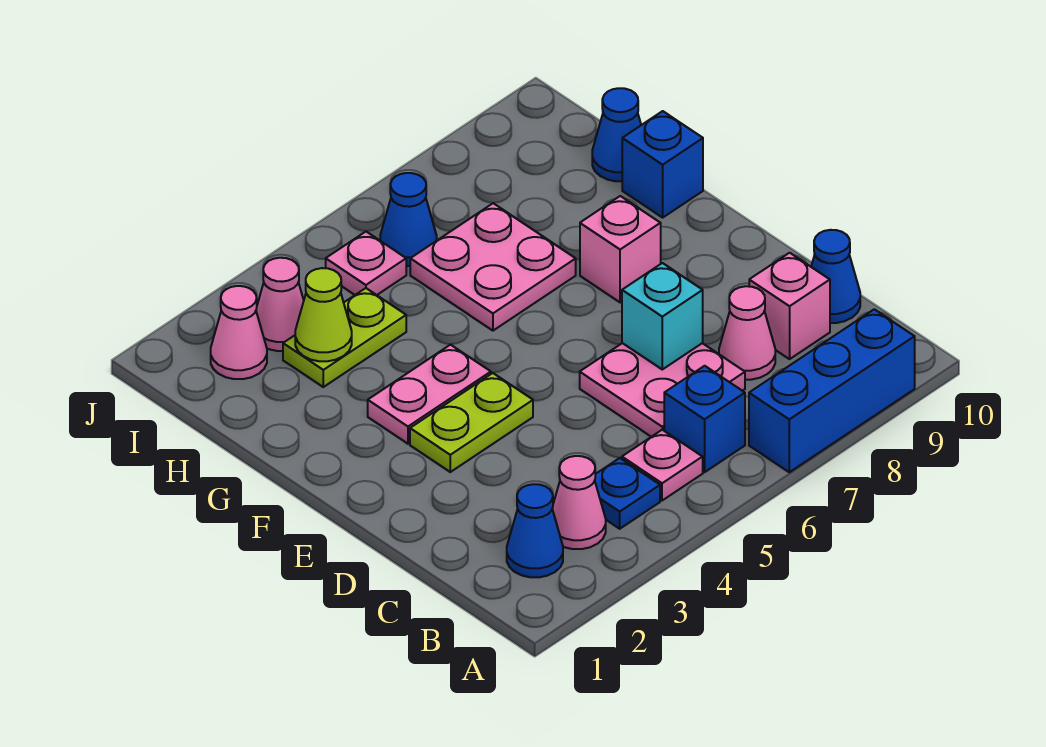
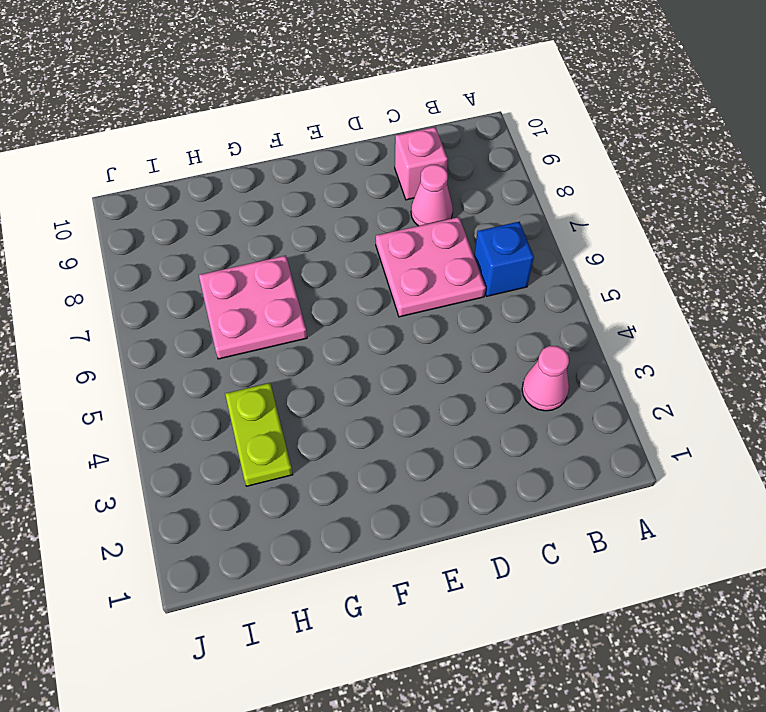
none -> blue brick A7:A9 level 1
none -> blue cone B2 level 1
none -> blue plate B4 level 1

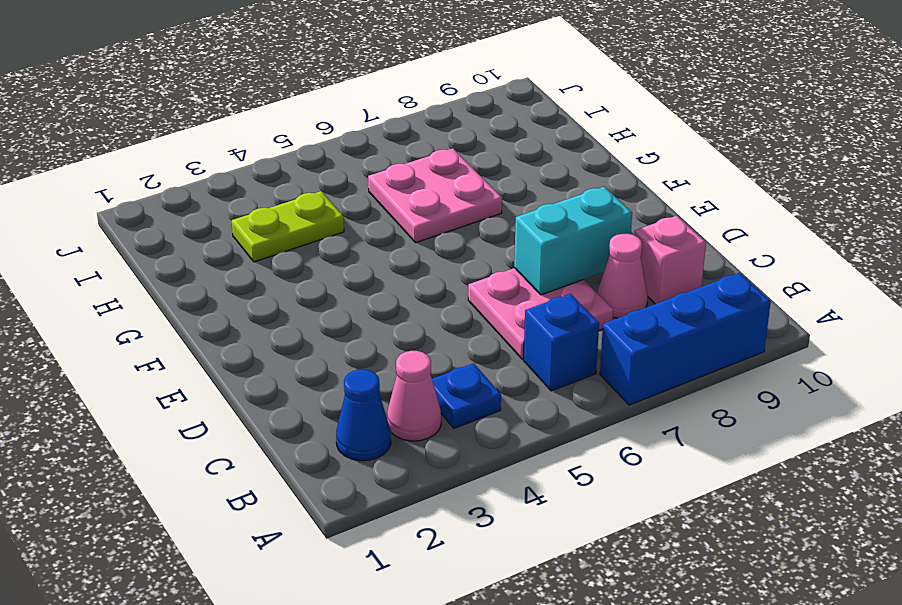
cyan brick D7:D8 level 2 -> cyan brick D7 level 2
none -> pink plate B5 level 1
none -> blue cone C10 level 1
none -> lime plate E3:E4 level 1

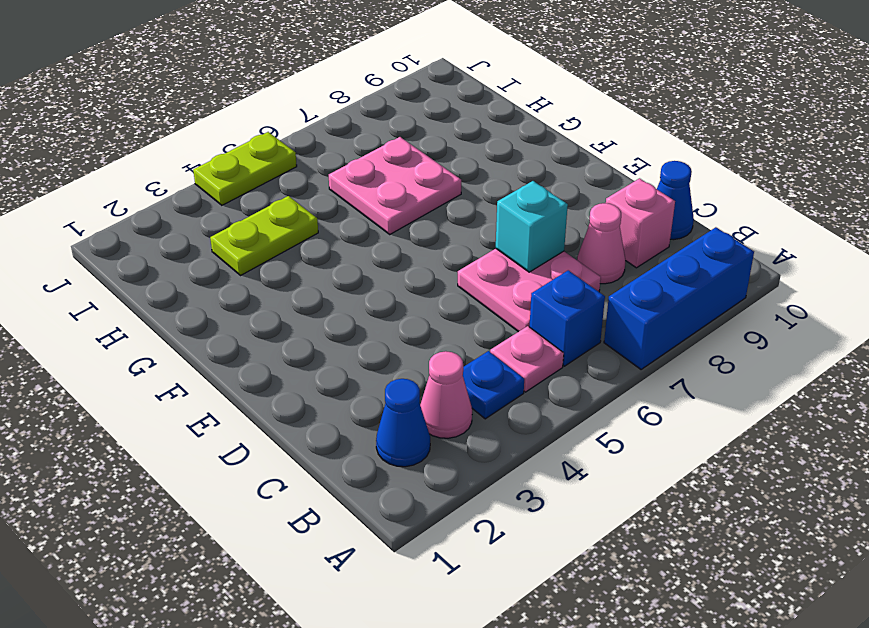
lime plate J4:J5 level 1 -> lime plate E3:E4 level 1
none -> pink plate F3:F4 level 1
none -> pink brick F8 level 1
none -> blue brick G10 level 1

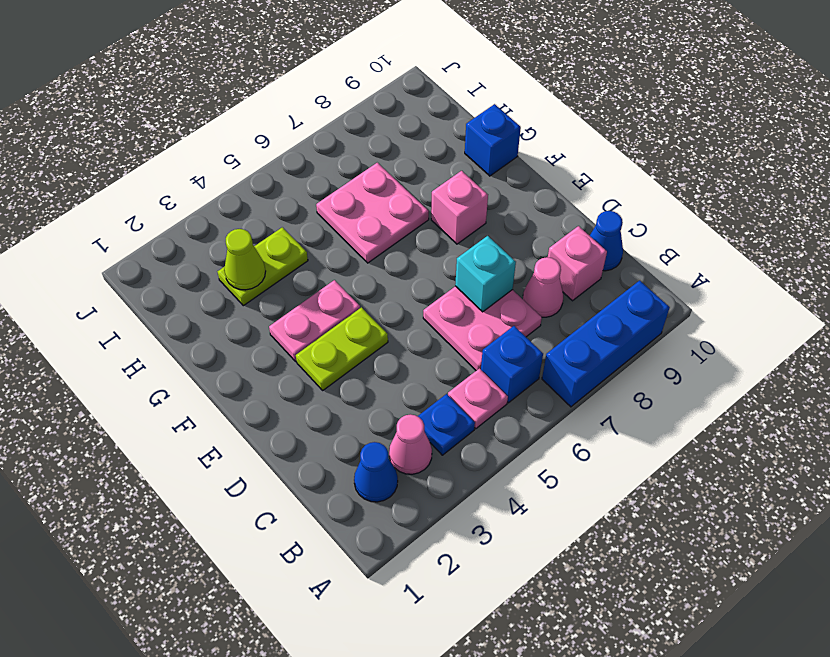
none -> blue cone H10 level 1
none -> pink cone I2 level 1
none -> pink cone I3 level 1

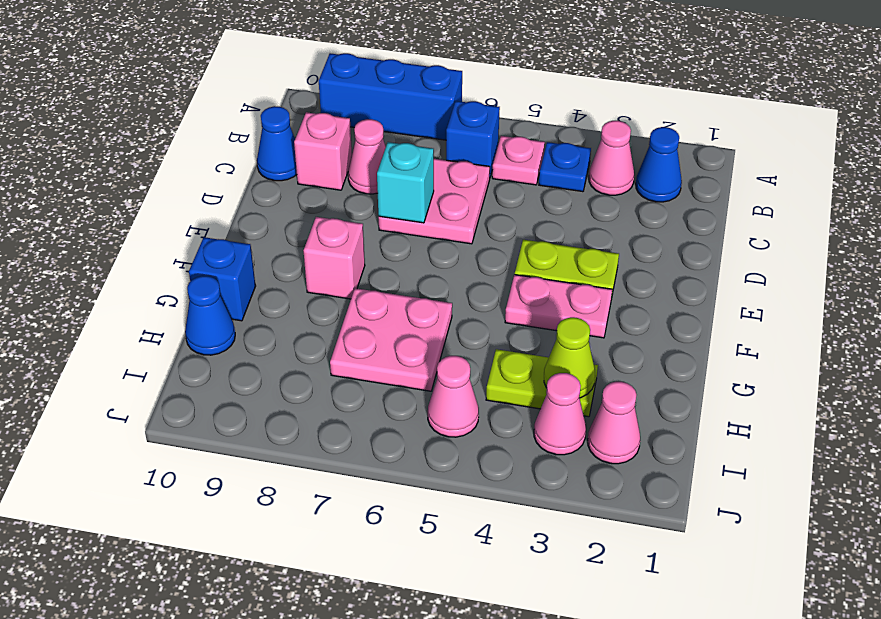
pink cone I5 level 1 -> pink plate I5 level 1
none -> blue cone I6 level 1

